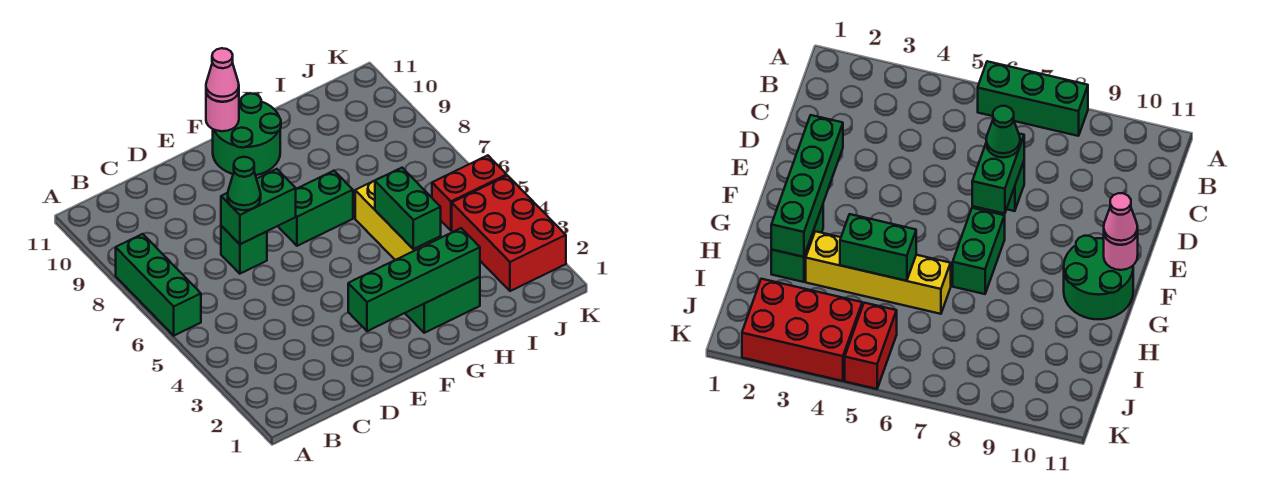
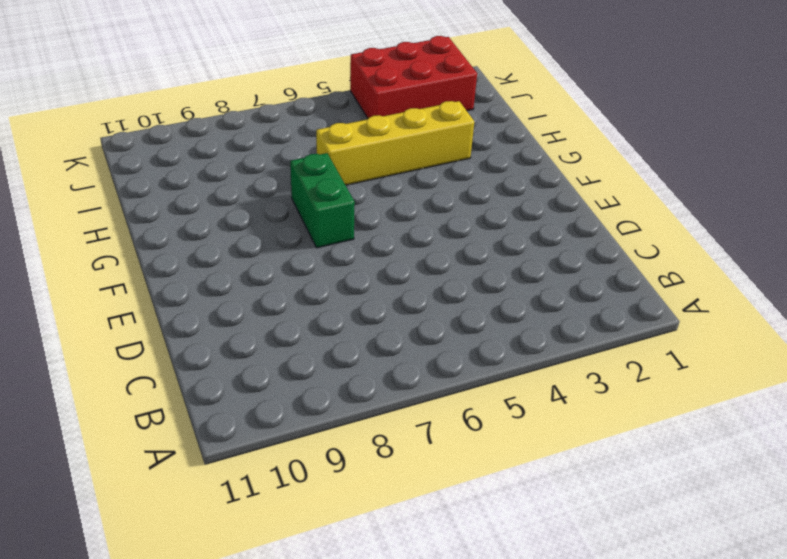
none -> green brick A6:A8 level 1
none -> green brick D7 level 1
none -> green round brick F10:G11 level 1

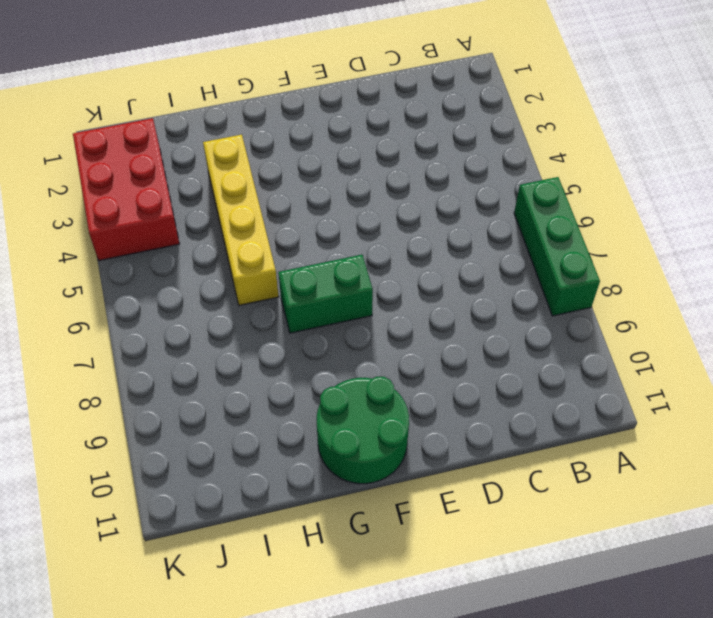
none -> green brick D7 level 1
none -> green brick G2:H2 level 1
none -> red brick J5:K5 level 1

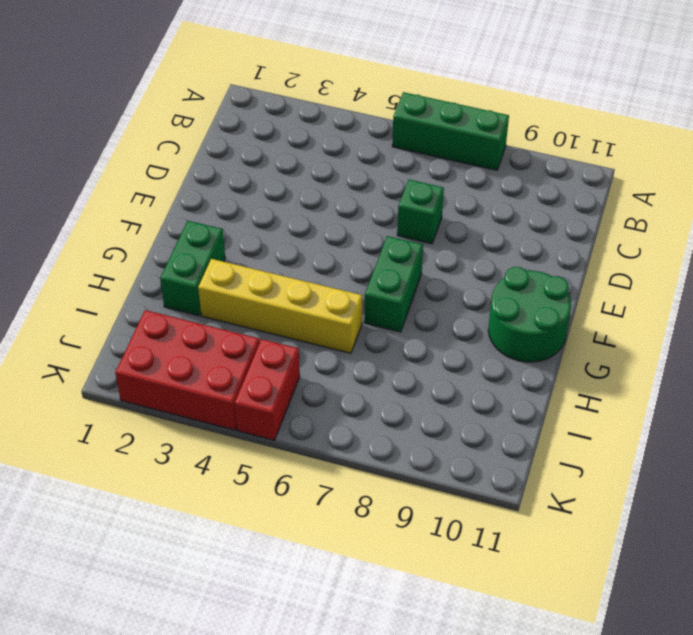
none -> green brick D7:E7 level 2
none -> green brick E2:H2 level 2
none -> pink round brick F11 level 2

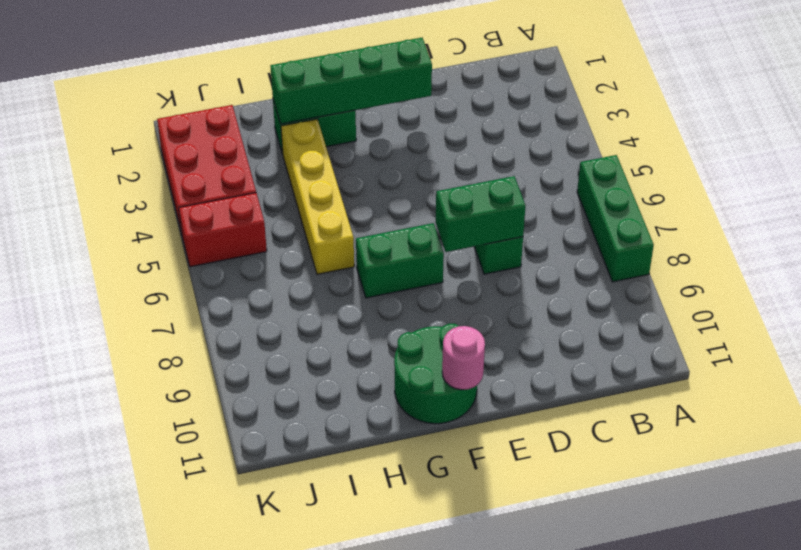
none -> green brick H4:H5 level 2
none -> green cone D7 level 3
none -> pink cone F11 level 3

